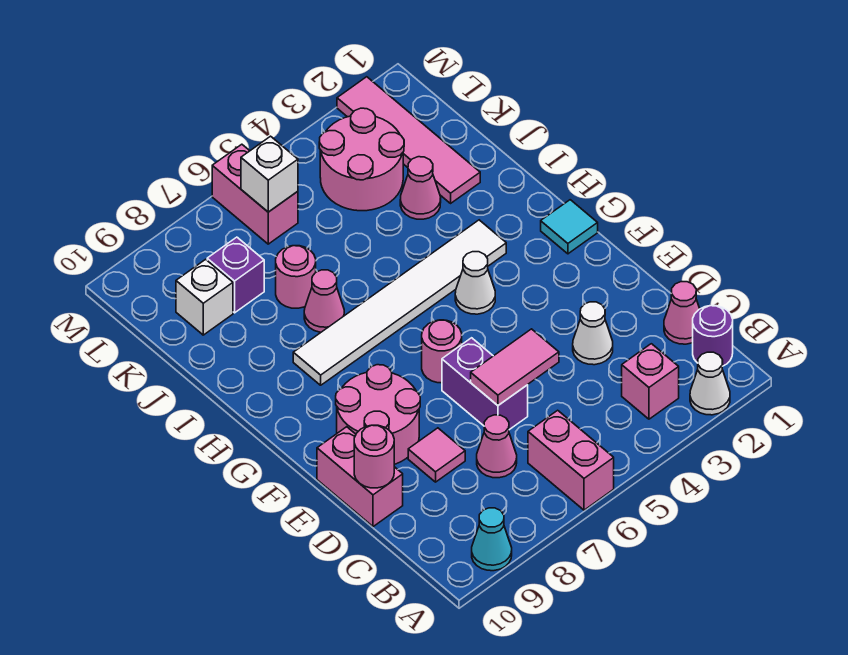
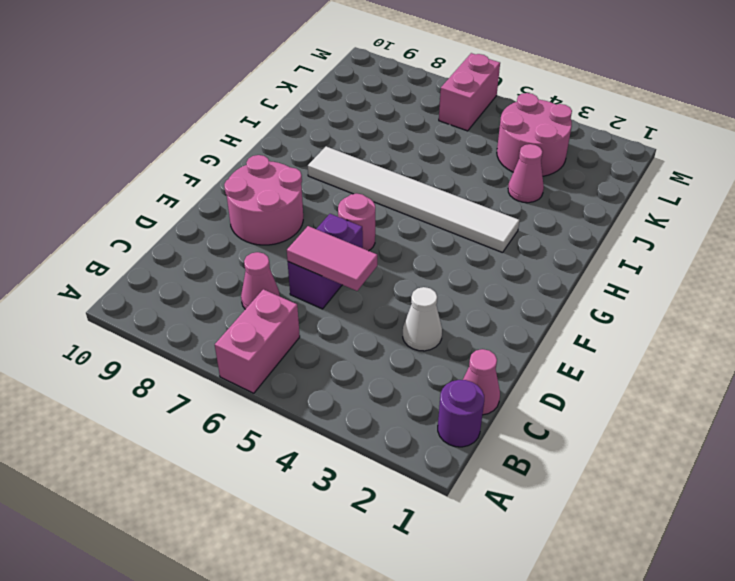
none -> white cone A2 level 1
none -> cyan cone A9 level 1
none -> pink brick B3 level 1

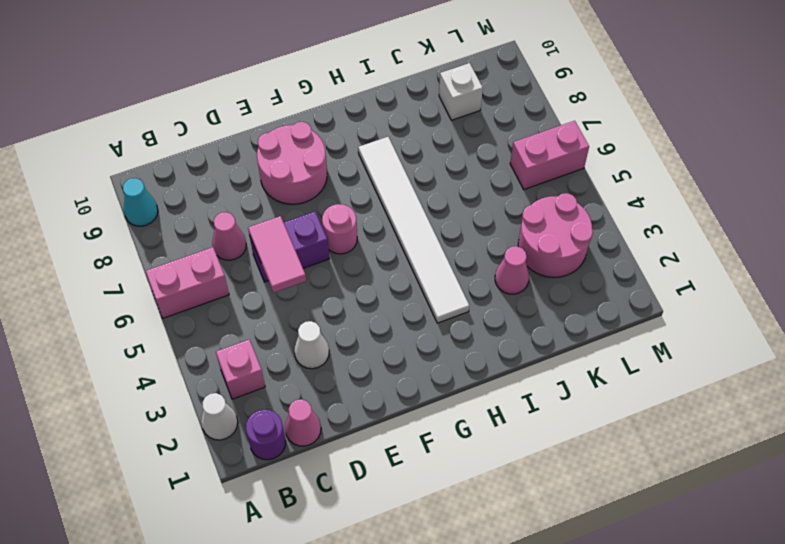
none -> pink tile D8 level 1
none -> pink brick D10:E10 level 1
none -> cyan tile G1 level 1

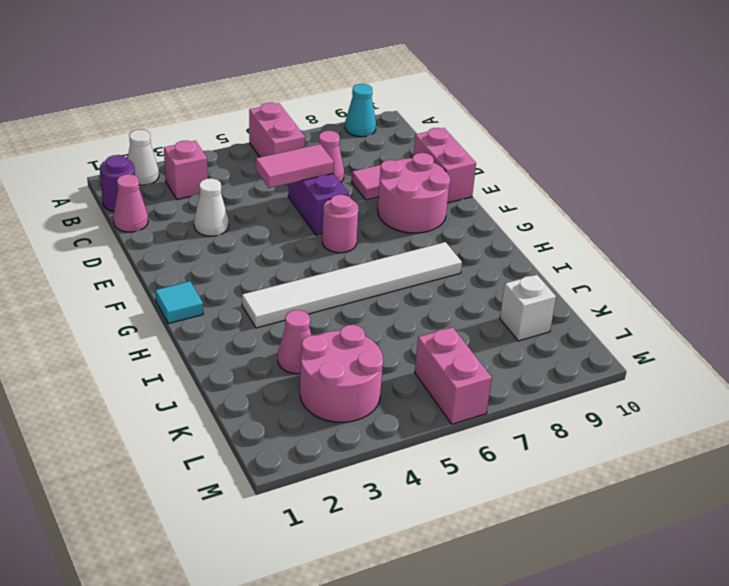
none -> white cone G4 level 1
none -> pink cone I7 level 1
none -> pink tile J2:M2 level 1

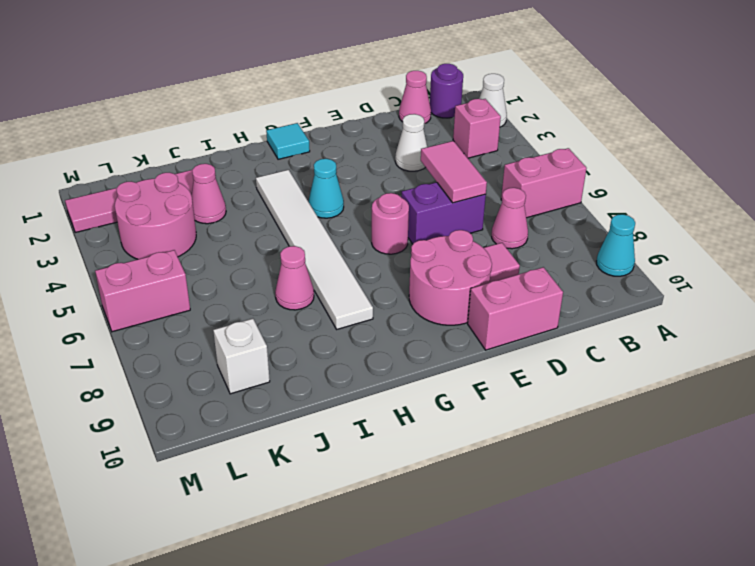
cyan cone G4 level 1 -> white cone G4 level 1
none -> pink round brick J7 level 1
none -> purple brick K8 level 1
none -> pink round brick D10 level 2

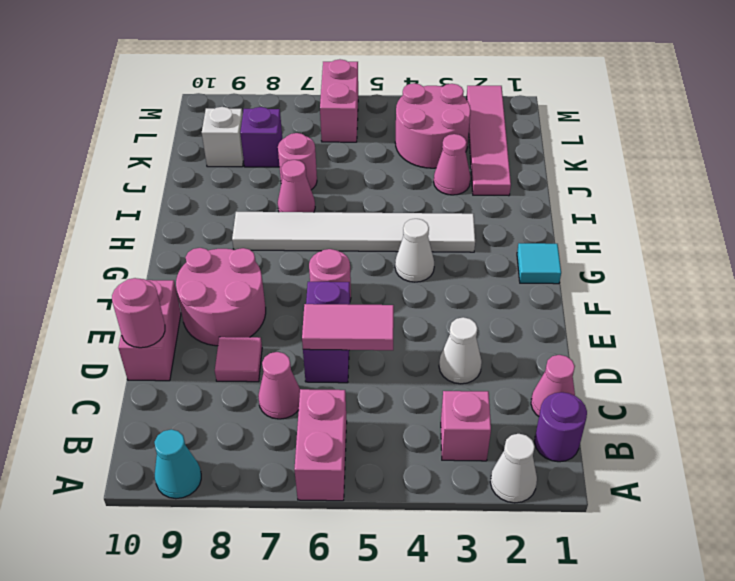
none -> white brick L6 level 2

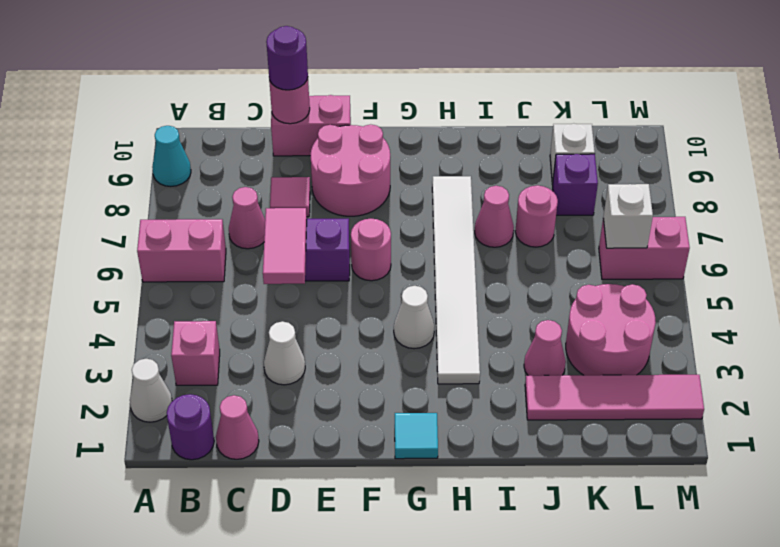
purple round brick D10 level 3 -> none

